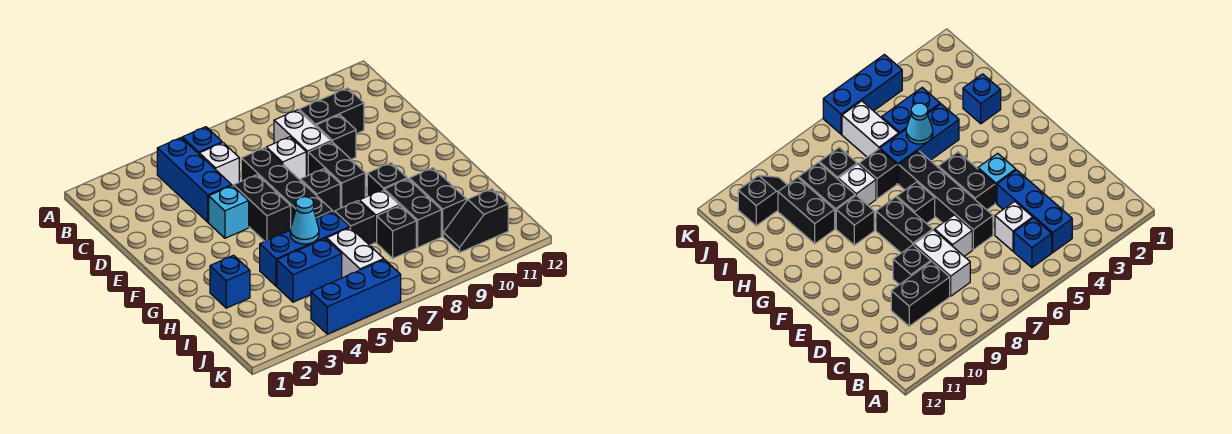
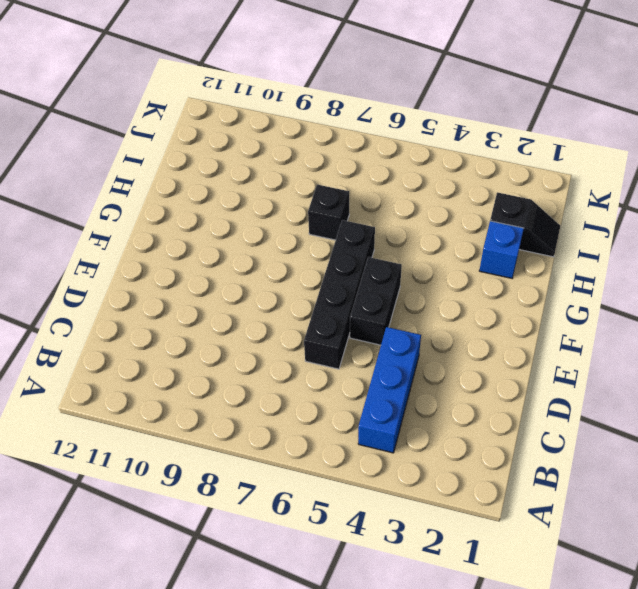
black slope I1:I2 level 1 top 2 -> black slope J10:J11 level 1 top 11
none -> blue brick B5 level 1
none -> white brick C5 level 1
none -> white brick C8:D8 level 1

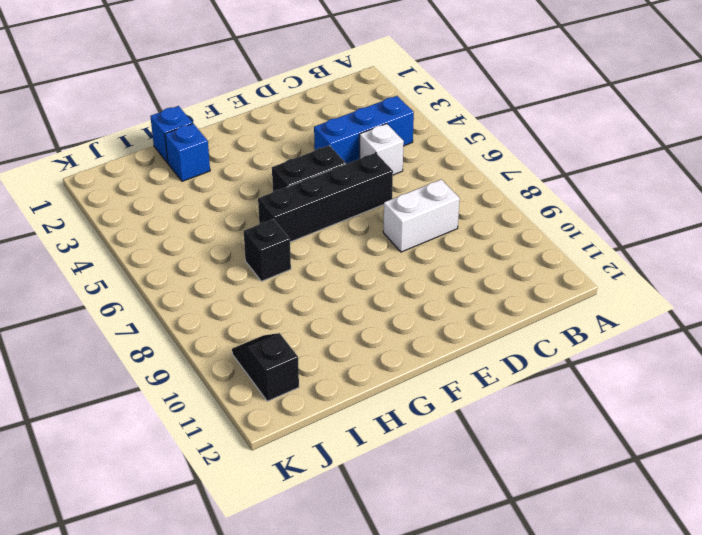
blue brick H1 level 1 -> blue brick B5 level 1
none -> black brick C9:C10 level 1
none -> white brick D7 level 1
none -> black brick D9 level 1

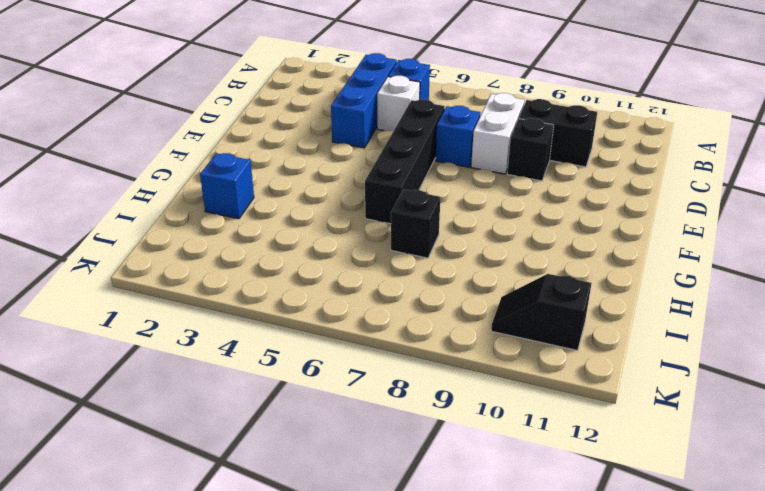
blue brick D7 level 1 -> white brick D7 level 1
none -> cyan brick E4 level 1
none -> black brick E5:F5 level 1
none -> black brick E8:F8 level 1

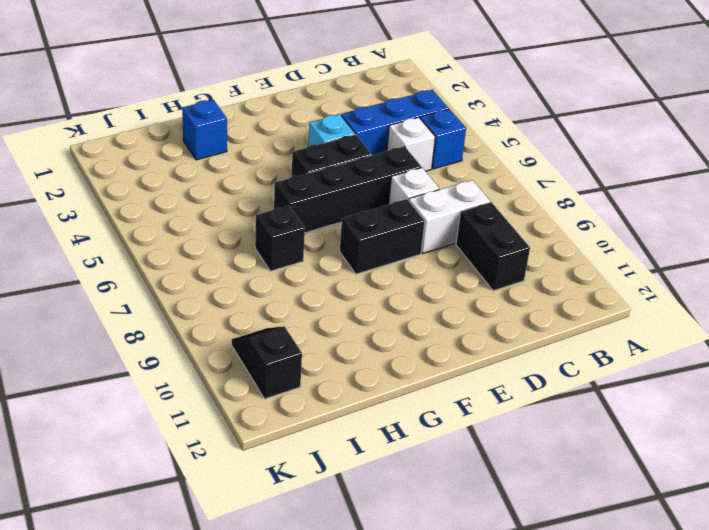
none -> black brick D9 level 1
none -> black brick F7 level 1
none -> black brick G9 level 1

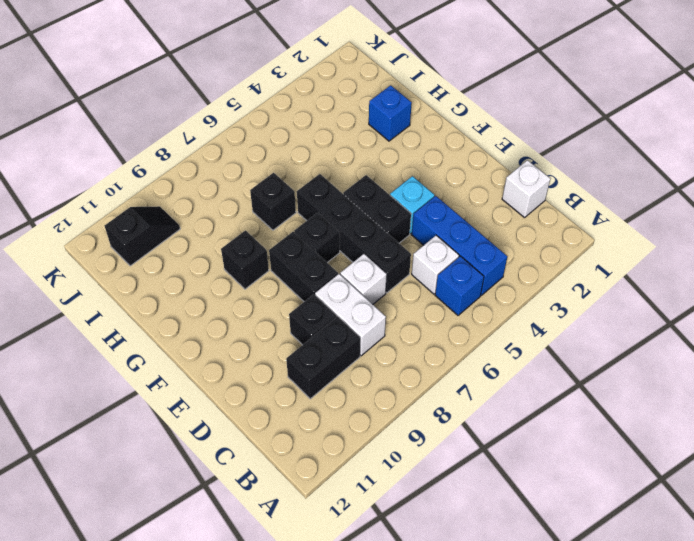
white brick C1 level 1 -> white brick H8 level 1
none -> blue brick H4:H6 level 1
none -> black brick H9:I9 level 1
none -> black brick H10:I10 level 1

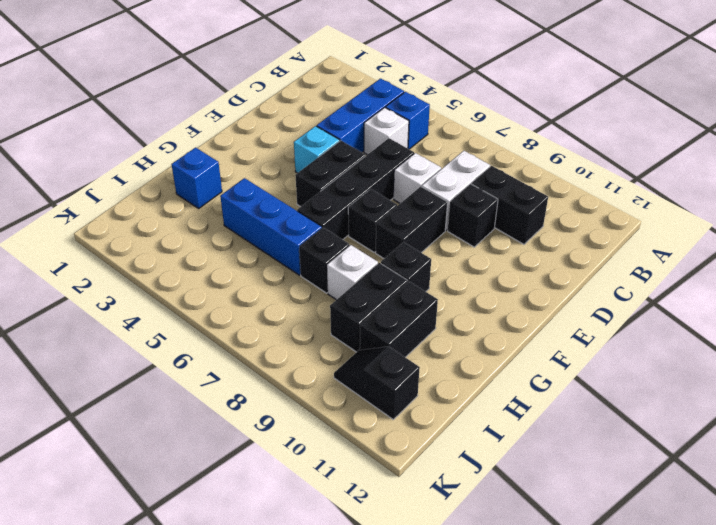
none -> blue brick I4:I5 level 1
none -> white brick I6:J6 level 1
none -> black brick I8 level 1

